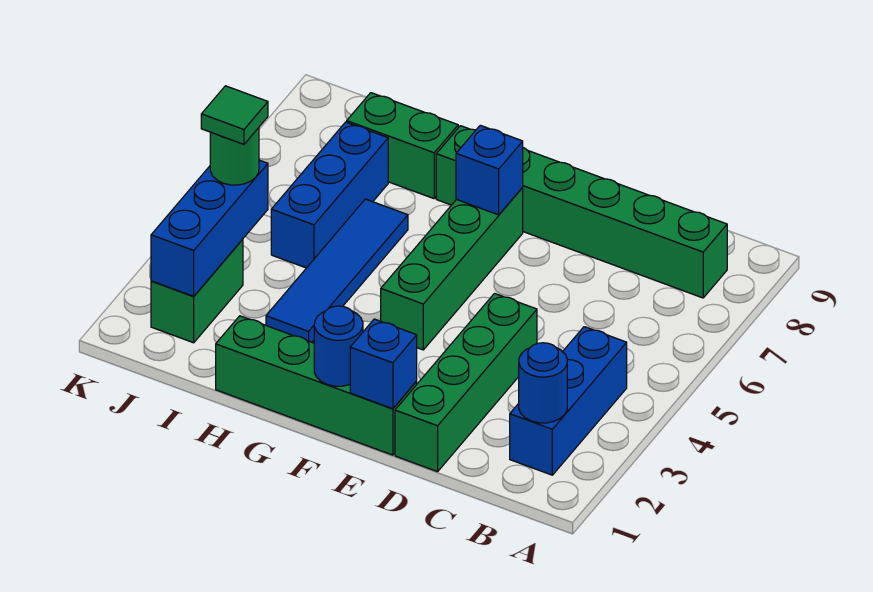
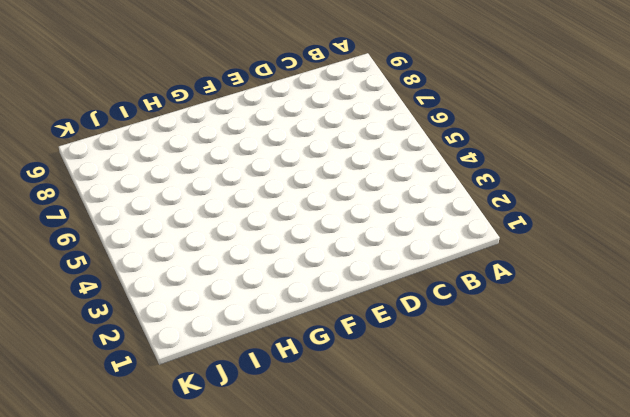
none -> blue brick B2:B4 level 1
none -> green brick B8:G8 level 1
none -> green brick D1:D4 level 1

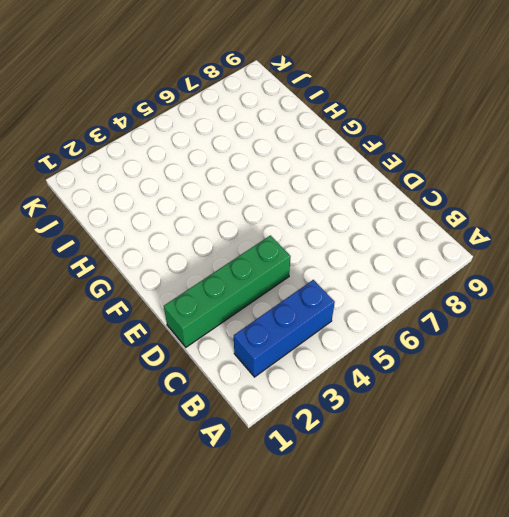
none -> green brick B8:G8 level 1
none -> green brick E1:H1 level 1
none -> green brick F4:F7 level 1

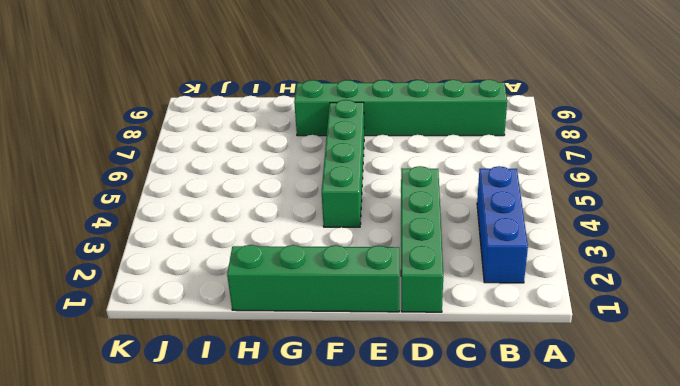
none -> blue tile H3:H6 level 1
none -> green brick H8:I8 level 1
none -> blue brick I5:I7 level 1

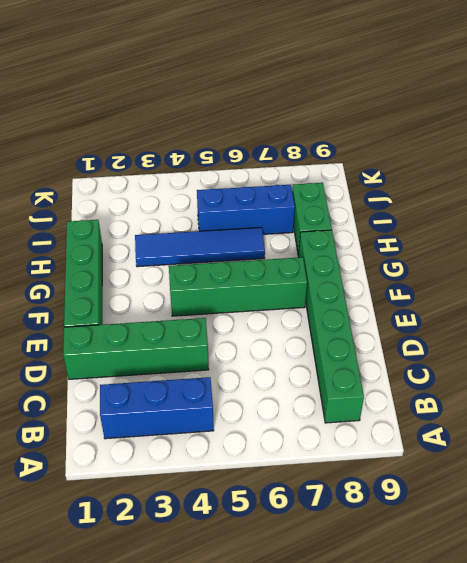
none -> green brick J2:J3 level 1
none -> blue round brick B2 level 2
none -> blue brick E1 level 2

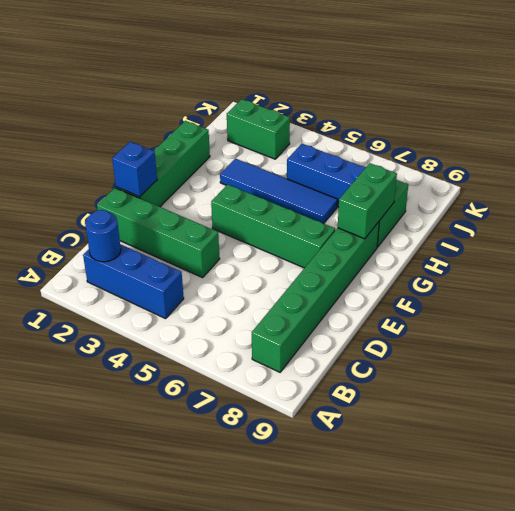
green brick G8:H8 level 2 -> none
none -> blue round brick F1 level 2
none -> blue brick F7 level 2
none -> blue brick J2:J4 level 2

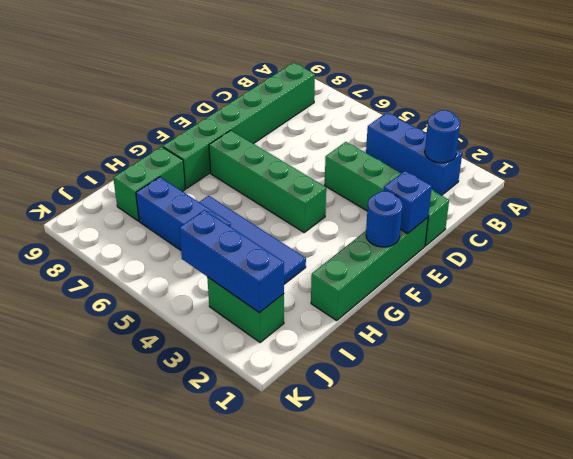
none -> blue brick F7 level 2
none -> green round brick J4 level 3
none -> green tile J4 level 4

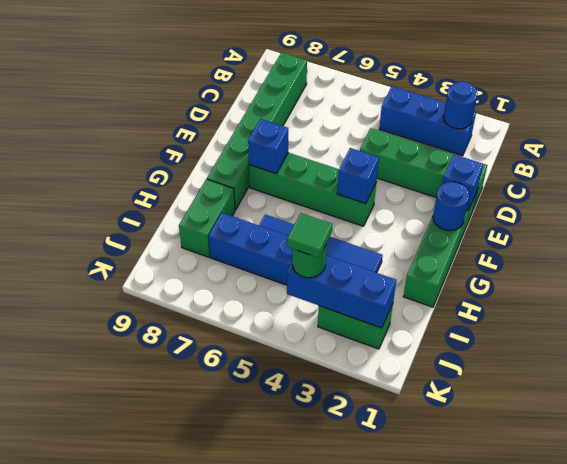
blue brick F4 level 2 -> none

